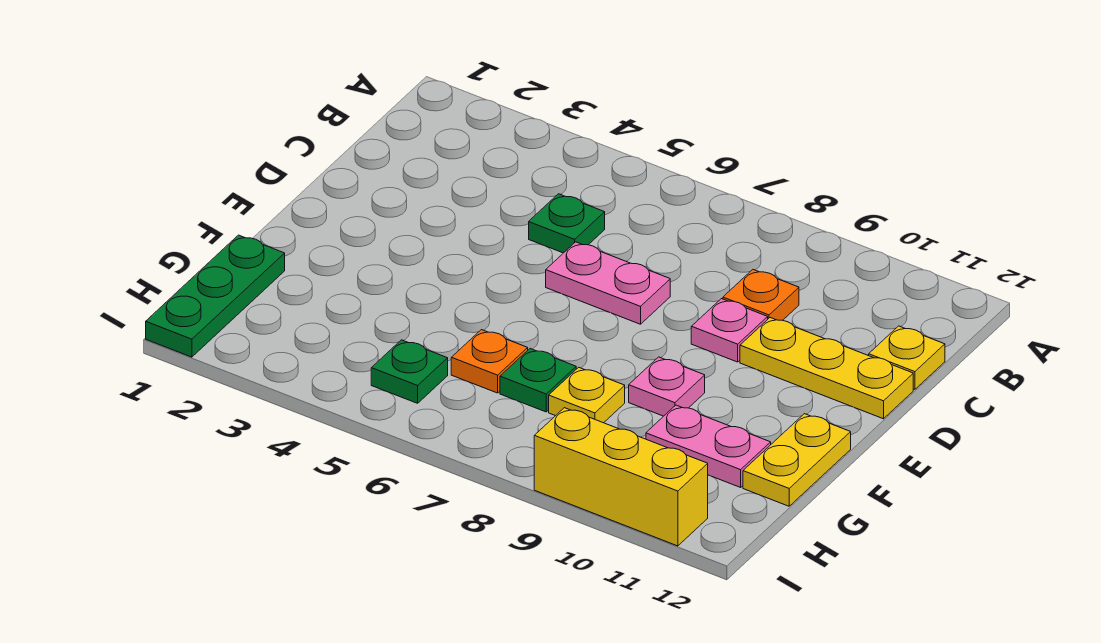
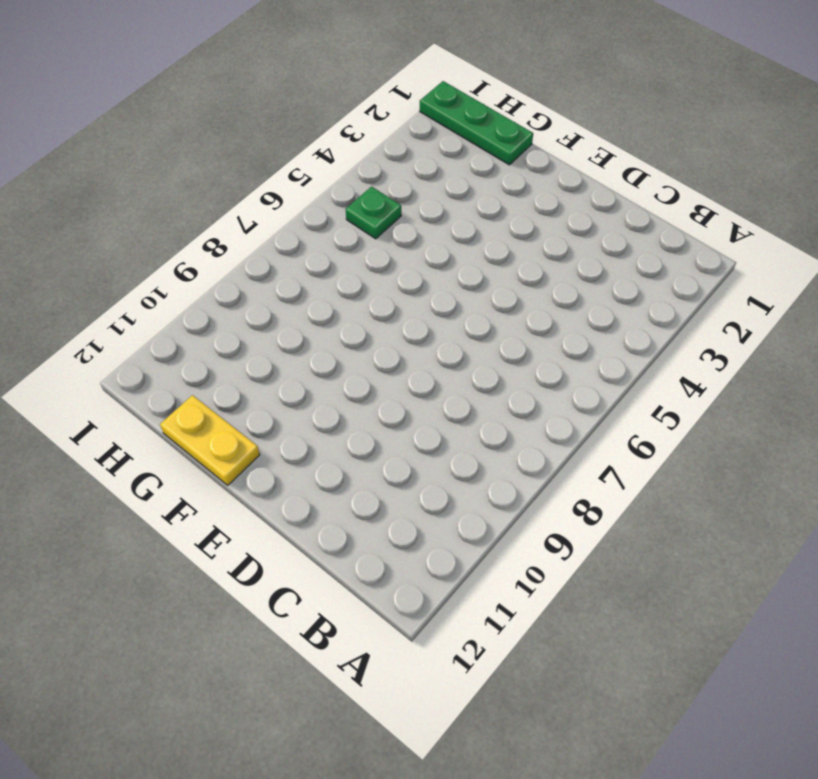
none -> green plate C5 level 1
none -> orange plate C9 level 1
none -> yellow plate C12 level 1

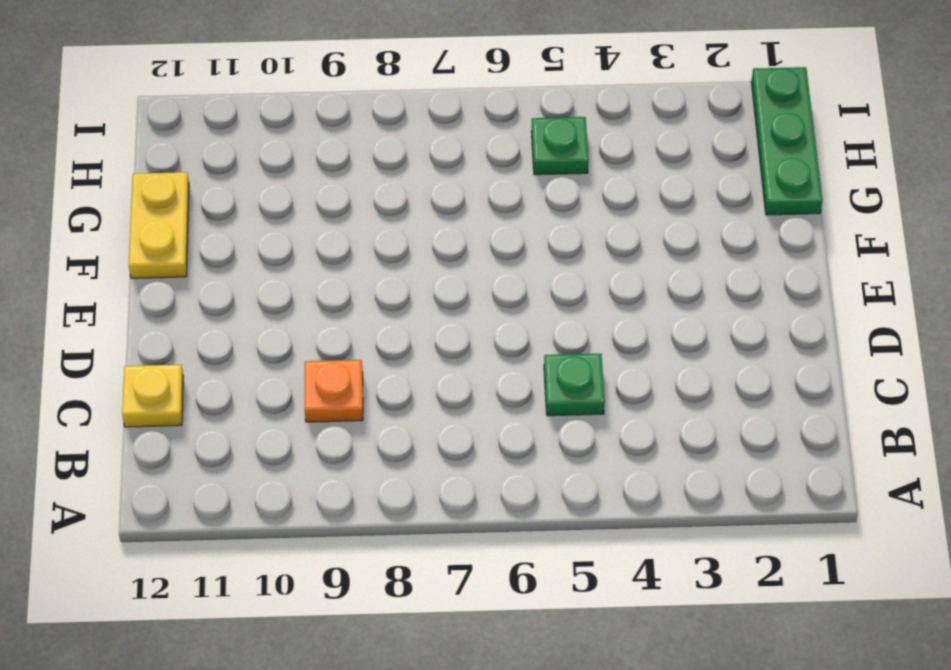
none -> pink plate D6:D7 level 1
none -> pink plate D9 level 1
none -> yellow plate D10:D12 level 1

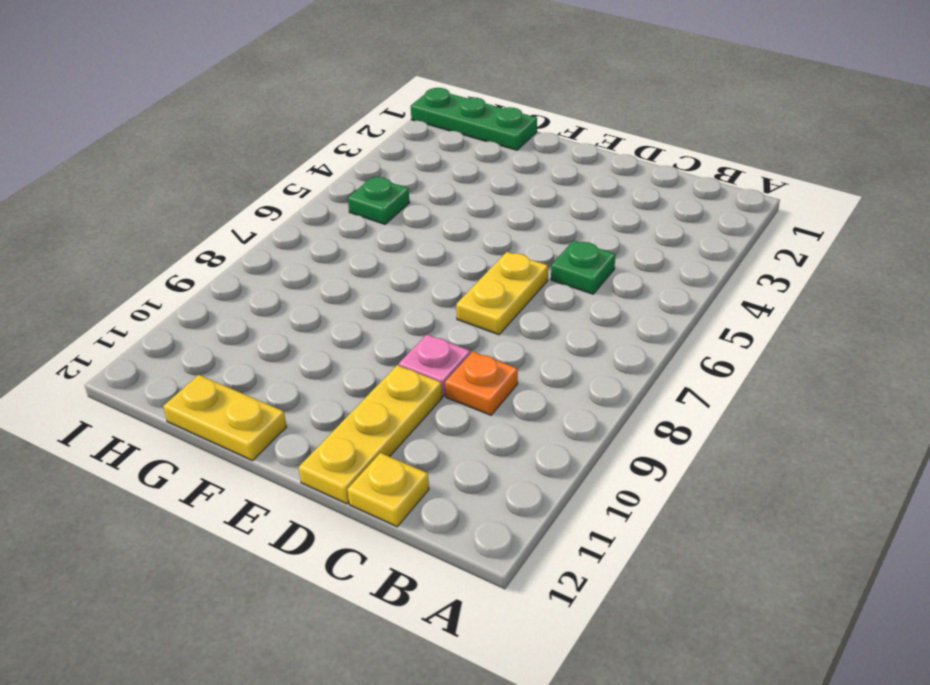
yellow plate D6:D7 level 1 -> pink plate D6:D7 level 1
none -> pink plate F9 level 1
none -> orange plate G6 level 1
none -> green plate G7 level 1

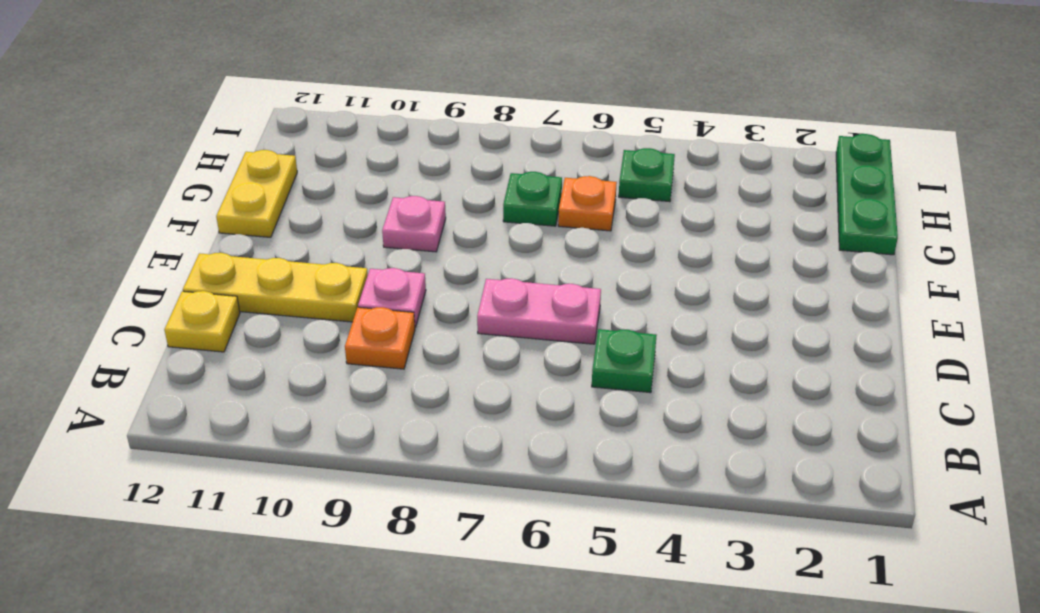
none -> yellow plate G8 level 1
none -> pink plate G10:G11 level 1
none -> yellow brick I9:I11 level 1

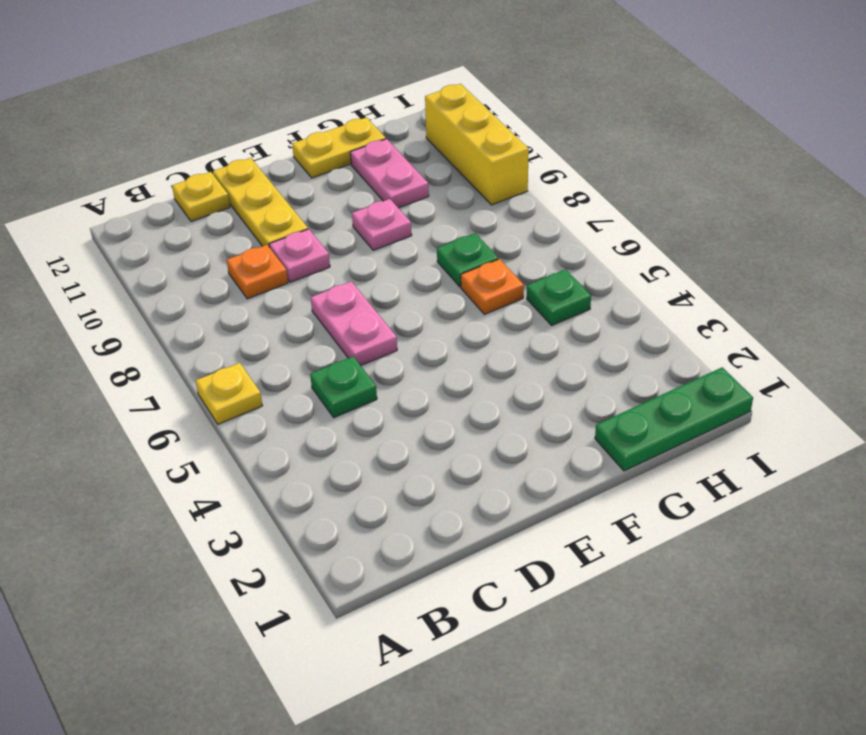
yellow plate A6 level 1 -> yellow plate G8 level 1

